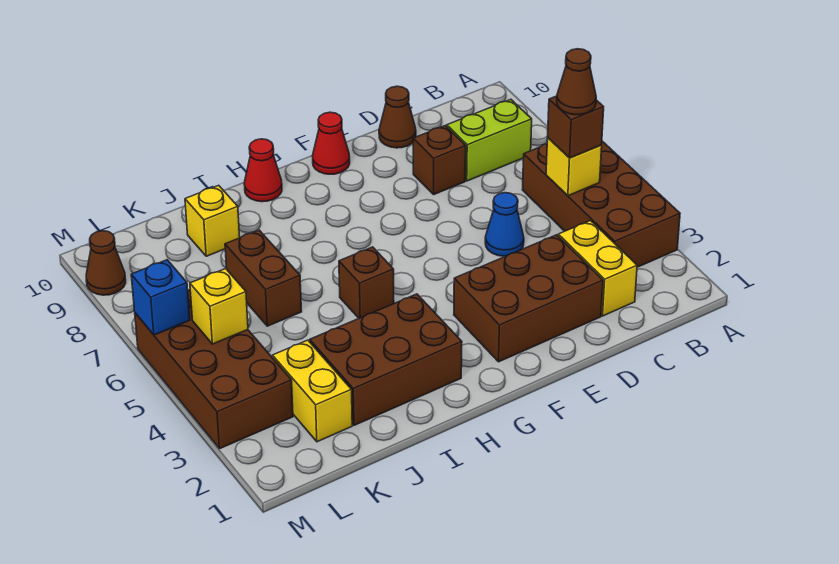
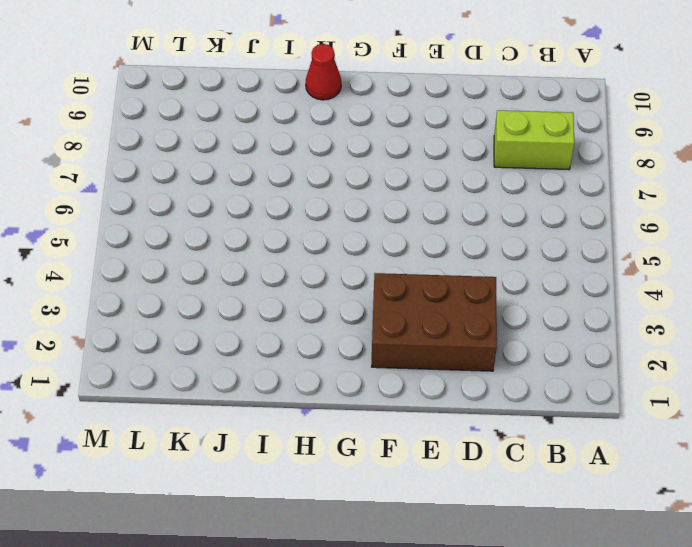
none -> brown brick A3:B6 level 1
none -> yellow brick C2:C3 level 1
none -> blue cone D5 level 1

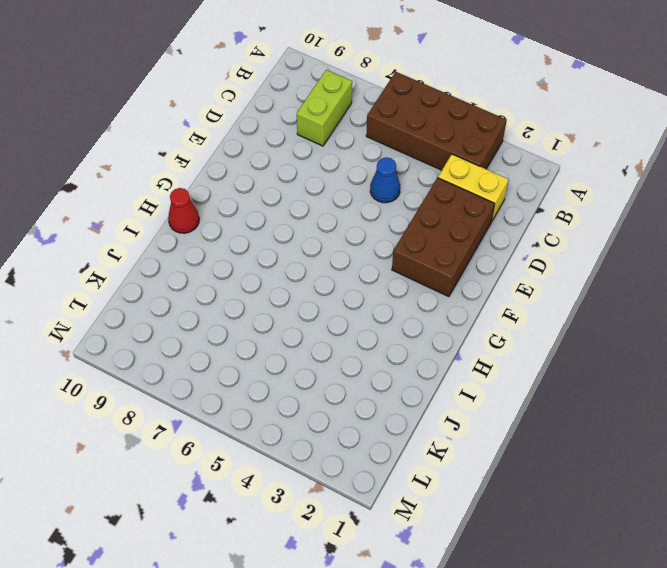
none -> brown brick D8 level 1
none -> brown cone D10 level 1
none -> red cone F10 level 1

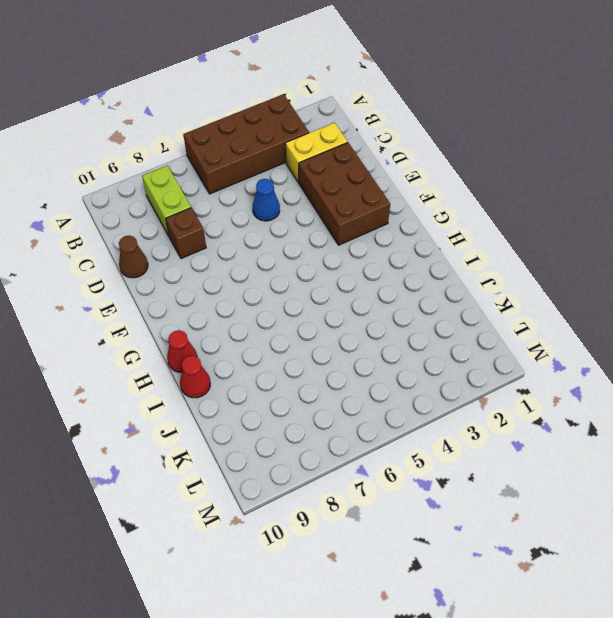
red cone I10 level 1 -> red cone F10 level 1
none -> brown brick H2:J3 level 1
none -> brown brick H5 level 1
none -> brown brick J6:J7 level 1

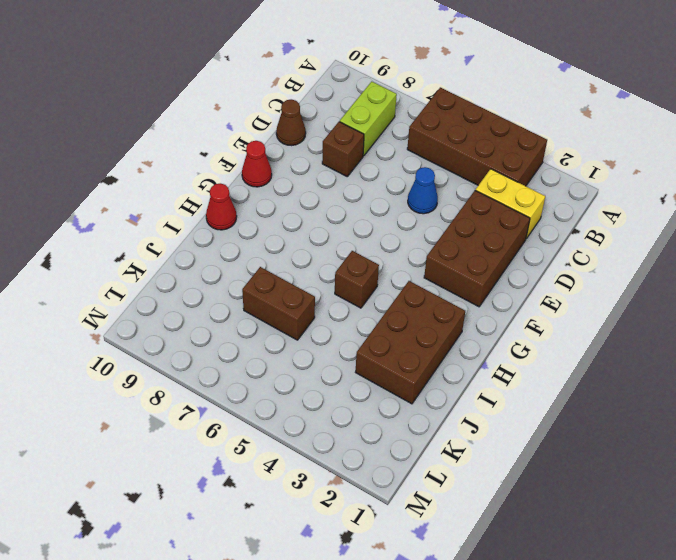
none -> yellow brick J9 level 1
none -> yellow brick K2:K3 level 1
none -> brown brick L3:M6 level 1

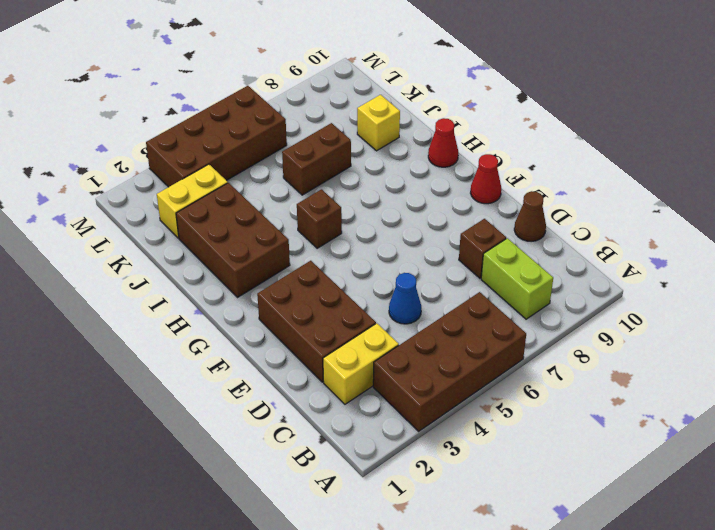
none -> brown cone M9 level 1
none -> yellow brick B5 level 2
none -> yellow brick L5 level 2

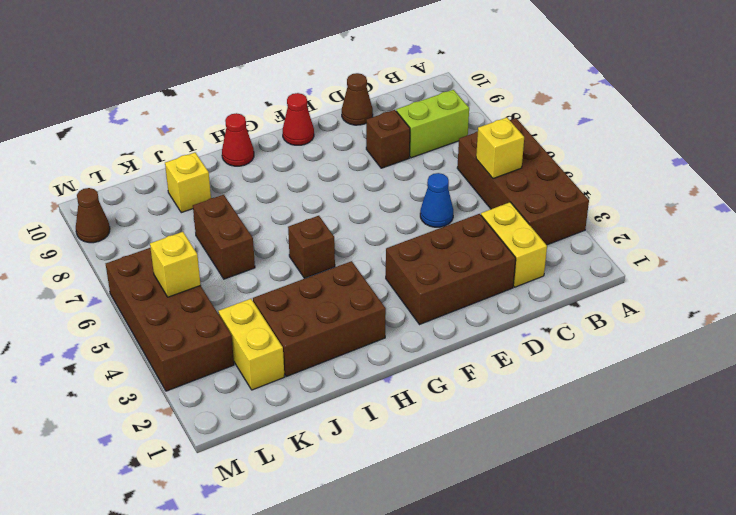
none -> blue brick M6 level 2
none -> brown brick B5 level 3
none -> brown cone B5 level 4

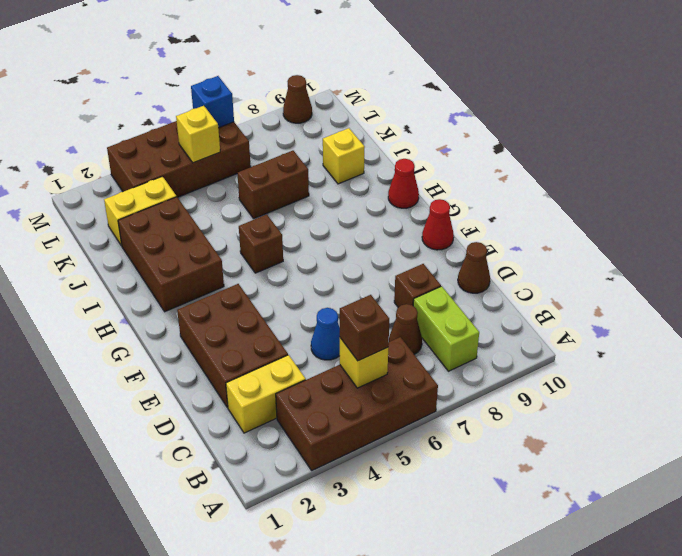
brown cone C7 level 1 -> brown cone B5 level 4

